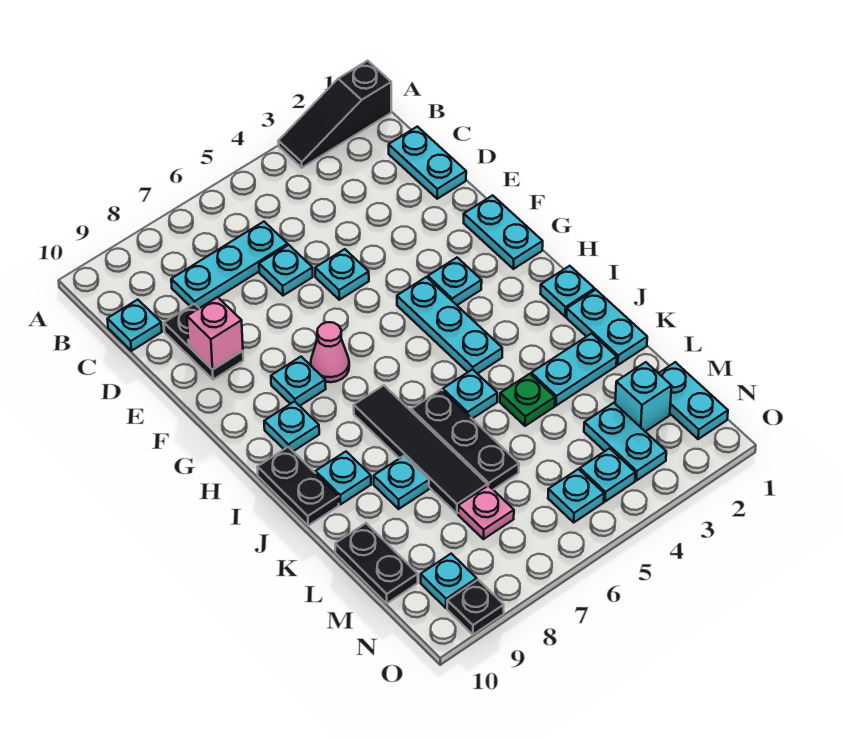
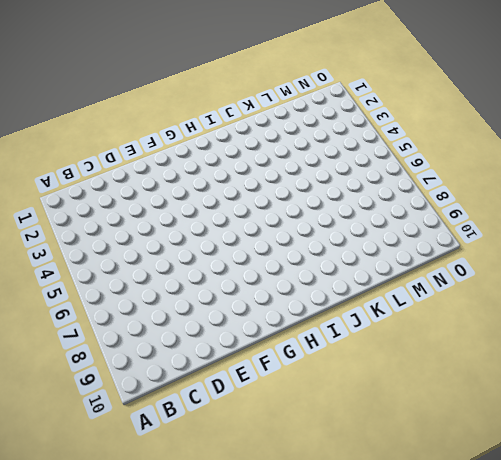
none -> black slope A1:A3 level 1 top 1
none -> cyan plate C1:D1 level 1
none -> cyan plate C6:C8 level 1
none -> cyan plate C10 level 1

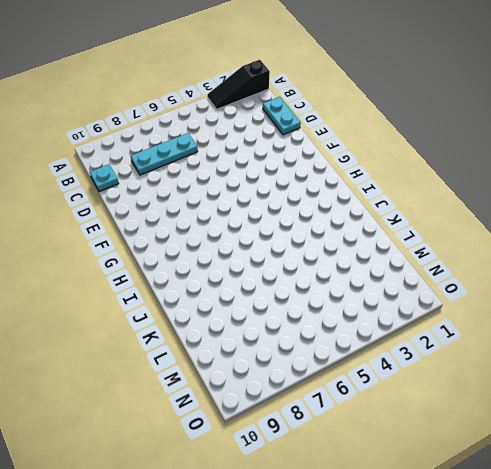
none -> cyan plate D6 level 1
none -> black plate D9:E9 level 1
none -> cyan plate E5 level 1
none -> cyan plate F1:G1 level 1

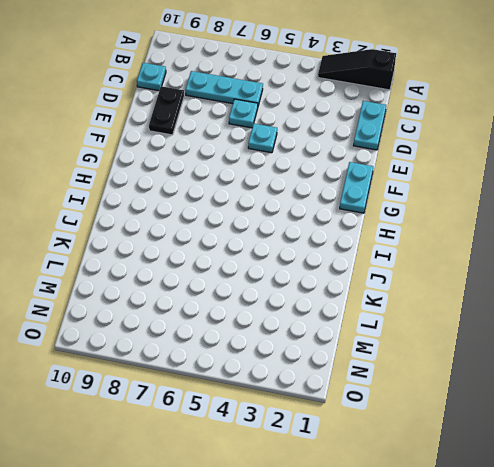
none -> cyan plate G3 level 1
none -> cyan plate G4:I4 level 1
none -> pink cone G7 level 1
none -> cyan plate G8 level 1

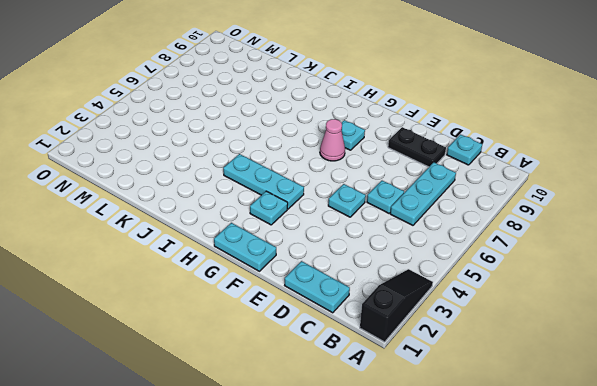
none -> cyan plate H9 level 1
none -> cyan plate I1 level 1
none -> black tile I7:L7 level 1
none -> black plate I10:J10 level 1

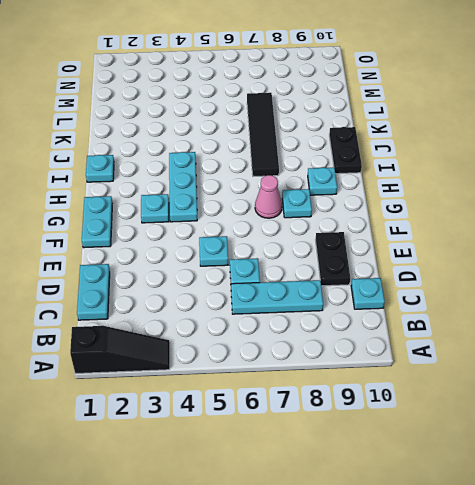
none -> cyan plate J1:K1 level 1
none -> cyan plate J5 level 1
none -> black plate J6:L6 level 1
none -> cyan plate J9 level 1

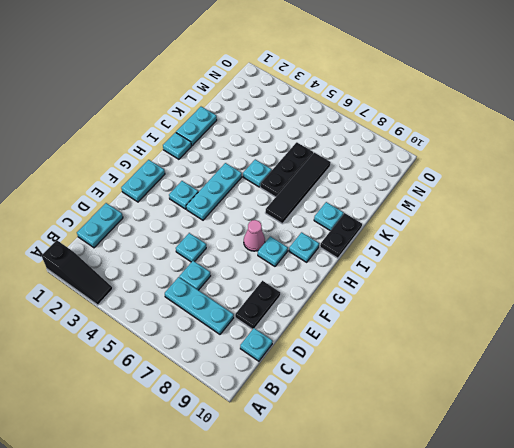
none -> cyan plate K2:K3 level 1
none -> green plate K4 level 1
none -> cyan plate K8 level 1
none -> black plate L10:M10 level 1

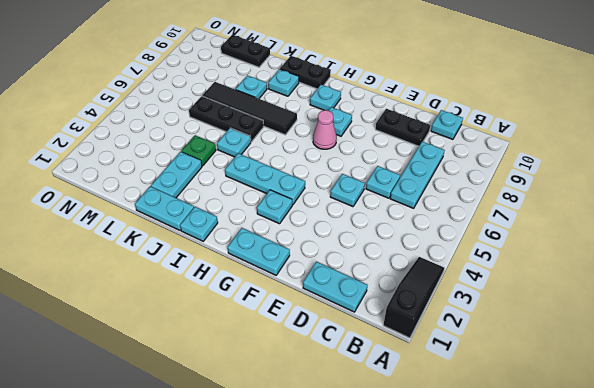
none -> cyan plate M1:N1 level 1
none -> cyan brick M2 level 1
none -> cyan plate M3:N3 level 1
none -> pink plate M7 level 1

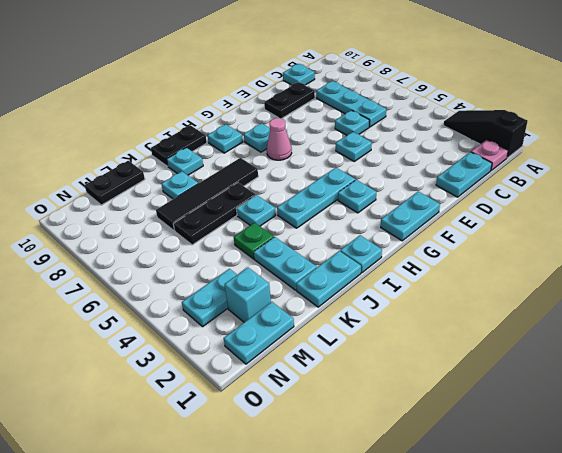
pink plate B1 level 1 -> pink plate M7 level 1
none -> cyan plate N4 level 1
none -> cyan plate N5 level 1
none -> cyan plate N9 level 1
none -> black plate O9 level 1

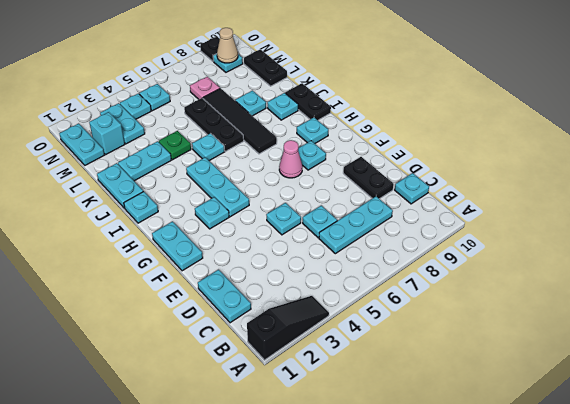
tan cone N9 level 2 -> none
none -> pink brick E9 level 2

